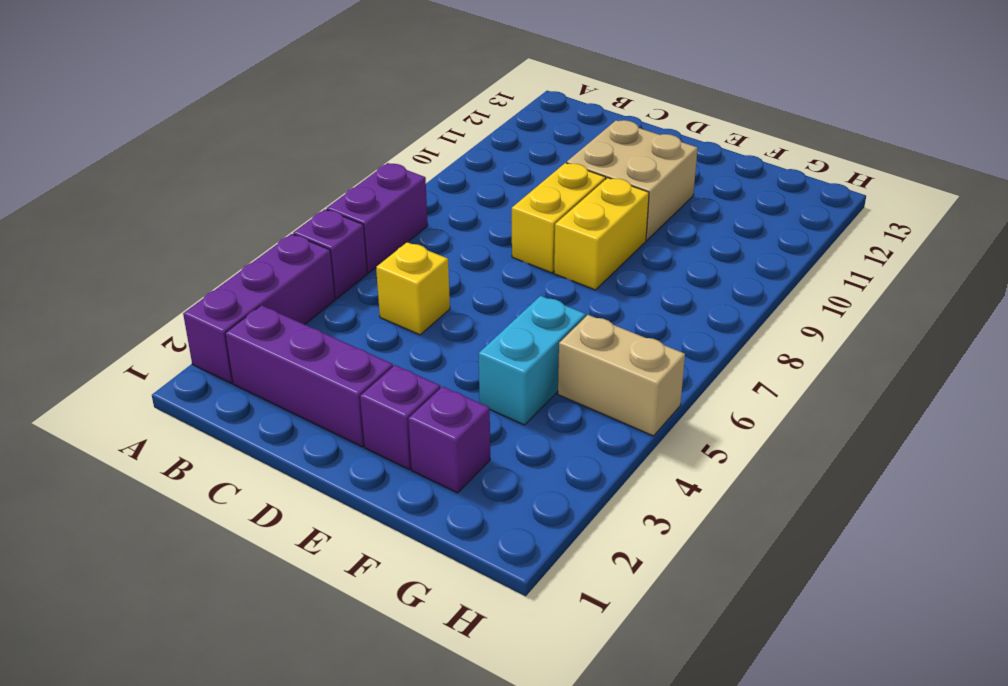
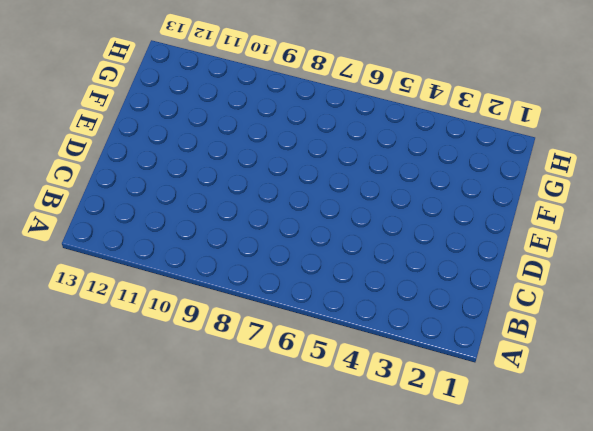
none -> purple brick A2:A4 level 1
none -> purple brick A5 level 1
none -> purple brick A6:A7 level 1

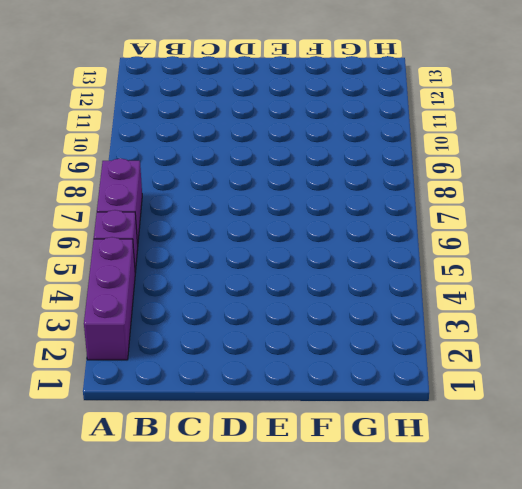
none -> purple brick B2:D2 level 1
none -> yellow brick C5 level 1
none -> yellow brick D8:D9 level 1

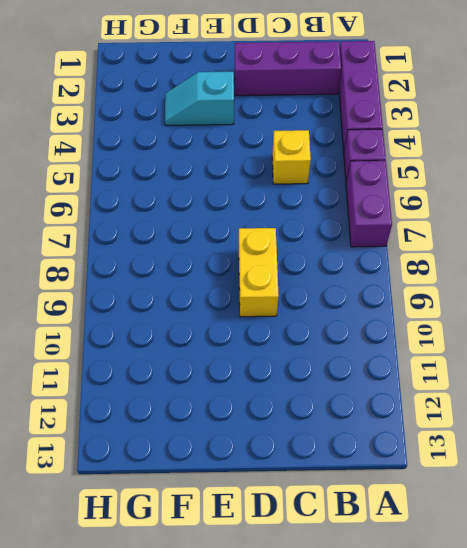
cyan slope E3:F3 level 1 top E -> none
none -> tan brick D10:E11 level 1
none -> purple brick E2 level 1
none -> yellow brick E8:E9 level 1

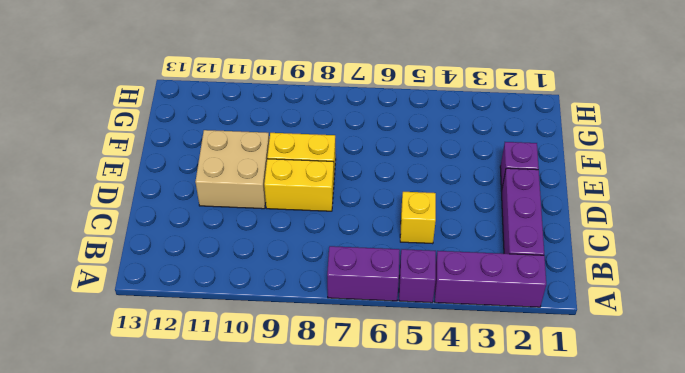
none -> purple brick F2 level 1
none -> cyan brick F4:F5 level 1
none -> tan brick G5:H5 level 1

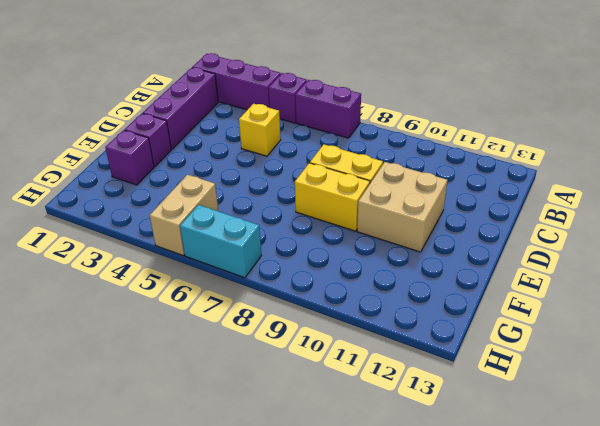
cyan brick H6:H7 level 1 -> cyan brick F4:F5 level 1

